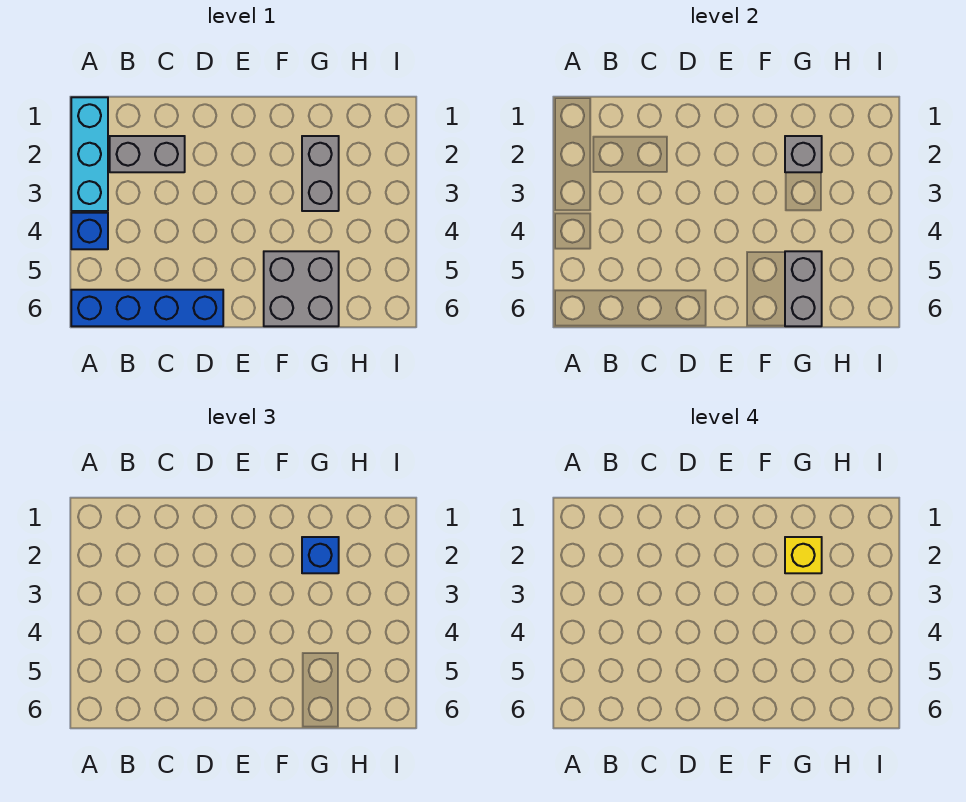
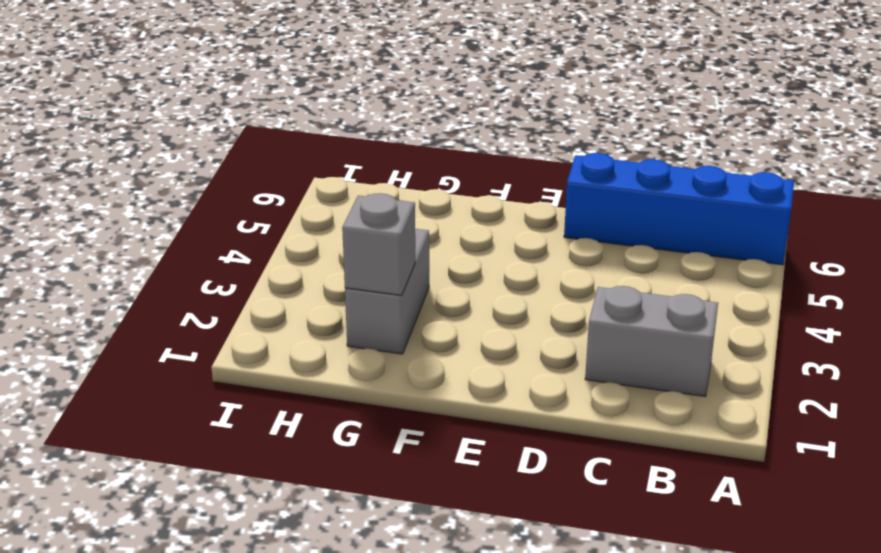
none -> cyan brick A1:A3 level 1
none -> blue brick A4 level 1

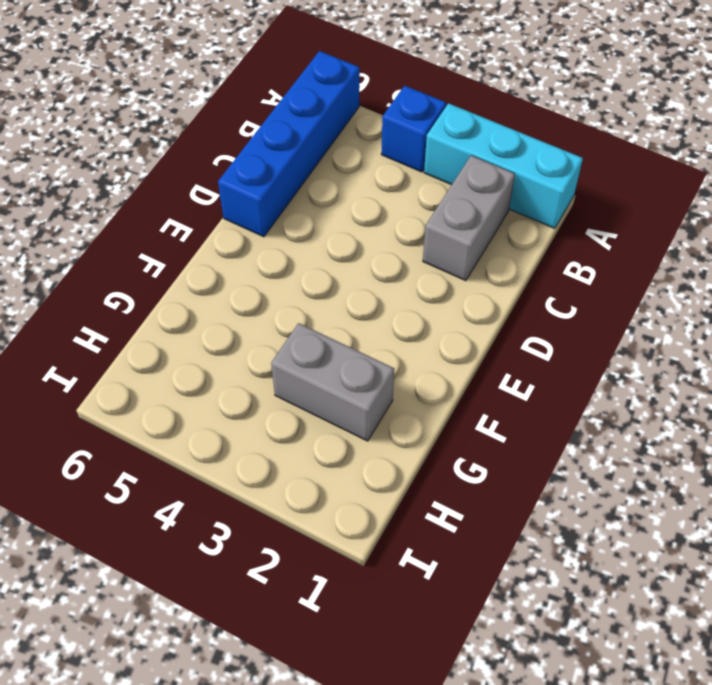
none -> grey brick F5:G6 level 1
none -> grey brick G2 level 2

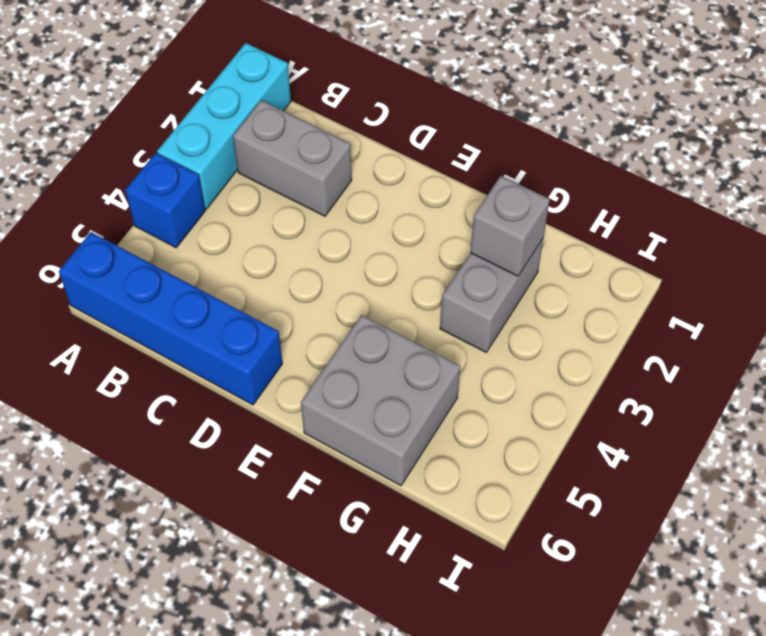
none -> grey brick G5:G6 level 2
none -> blue brick G2 level 3

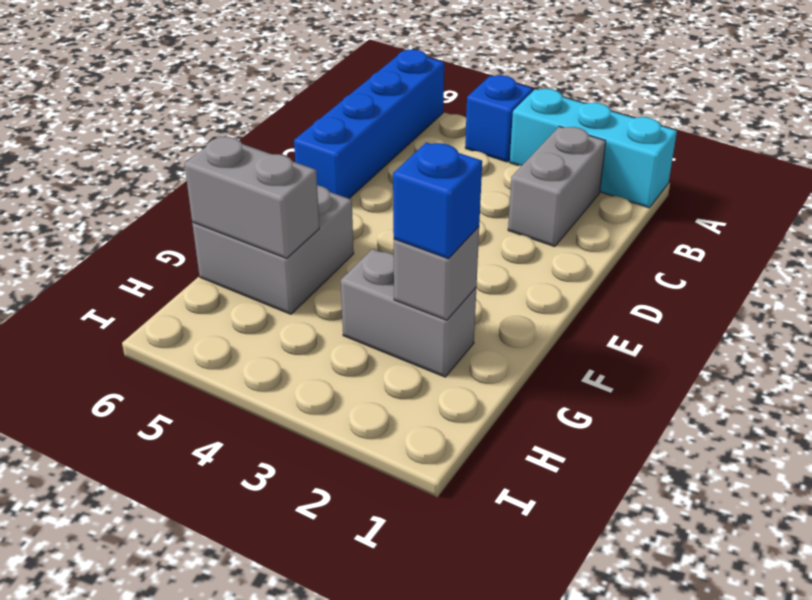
none -> yellow brick G2 level 4

